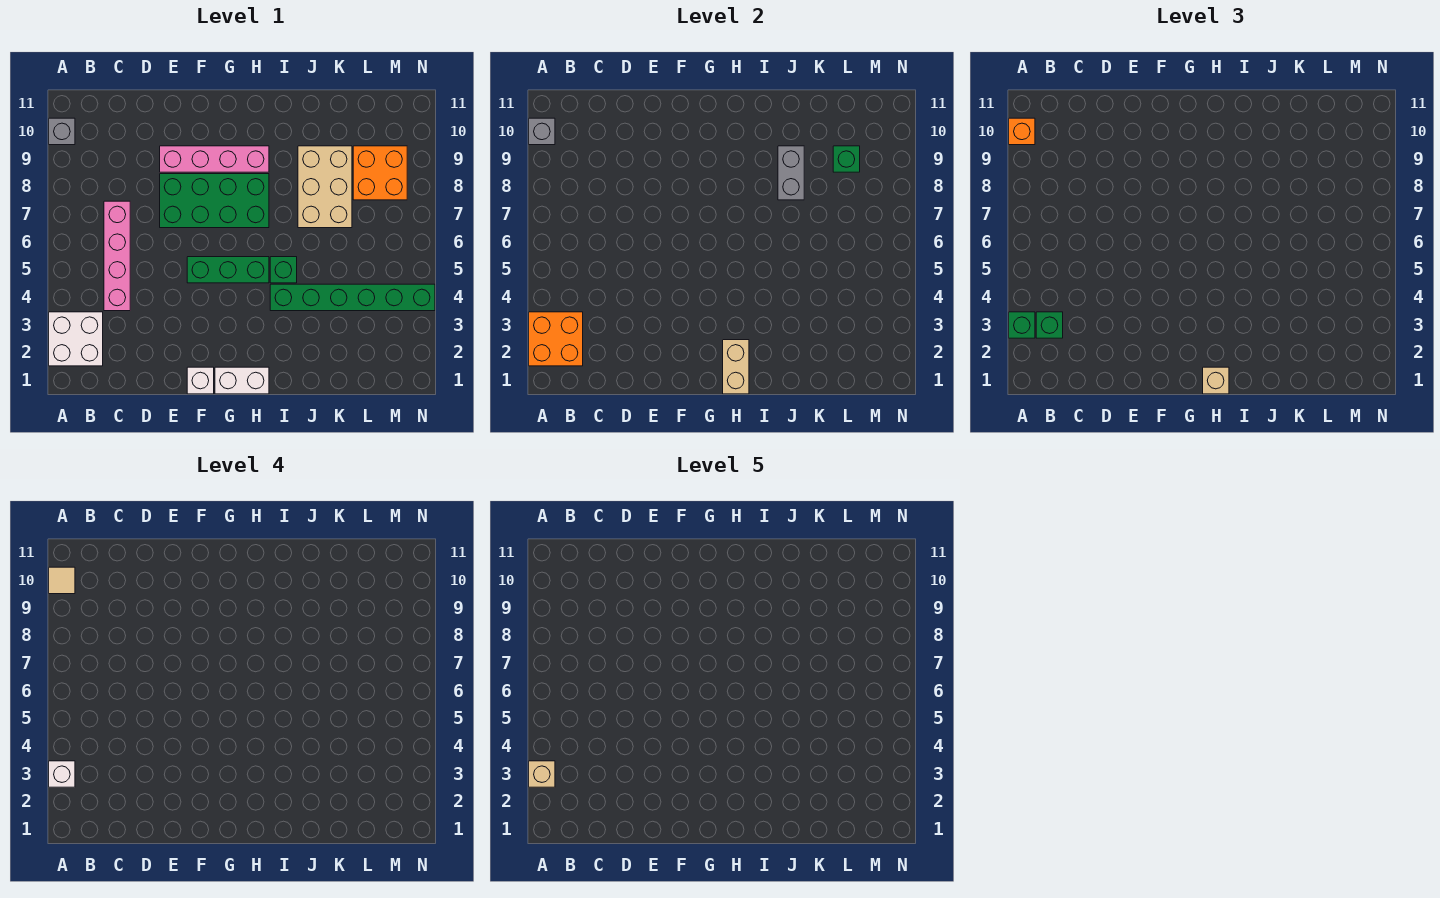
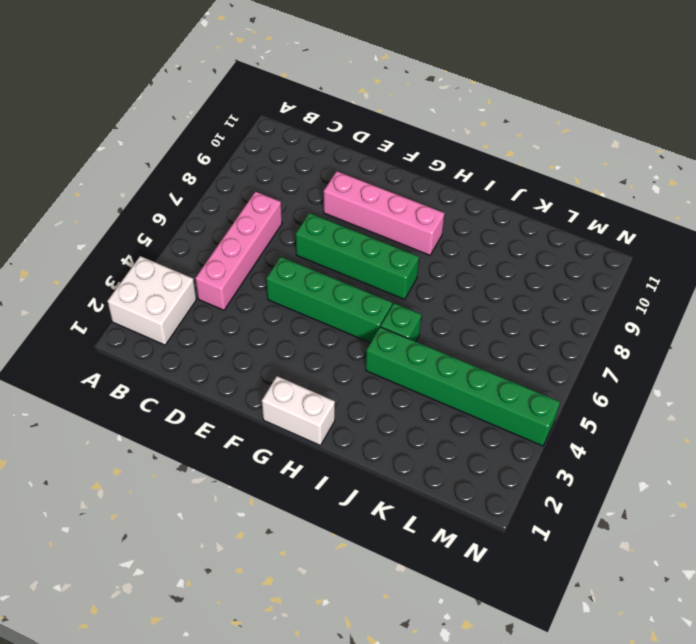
green brick E5:H5 level 1 -> green brick F5:H5 level 1
green brick E7:H7 level 1 -> green brick E7:H8 level 1
none -> grey brick A10 level 1
none -> white brick F1 level 1
none -> tan brick J7:K9 level 1

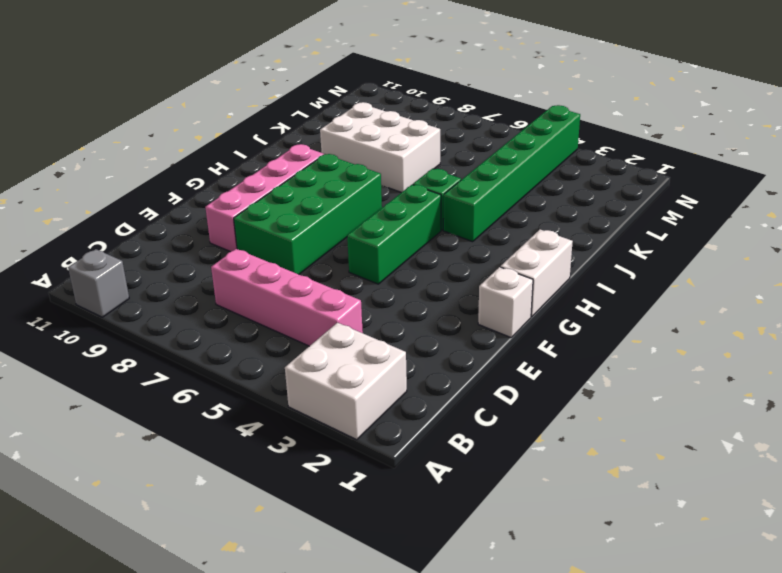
white brick J7:K9 level 1 -> tan brick J7:K9 level 1
none -> orange brick L8:M9 level 1
none -> orange brick A2:B3 level 2
none -> grey brick A10 level 2

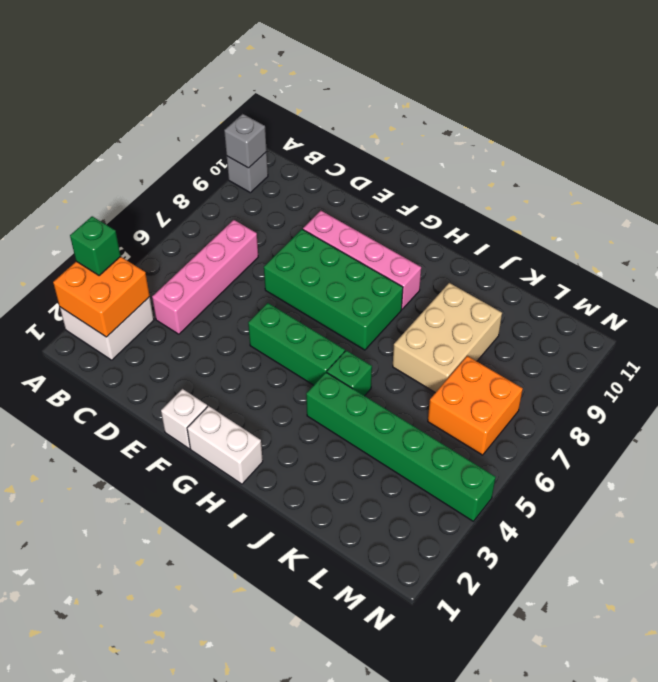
orange brick L6:M7 level 1 -> orange brick L8:M9 level 1
none -> tan brick H1:H2 level 2
none -> grey brick J8:J9 level 2
none -> green brick L9 level 2

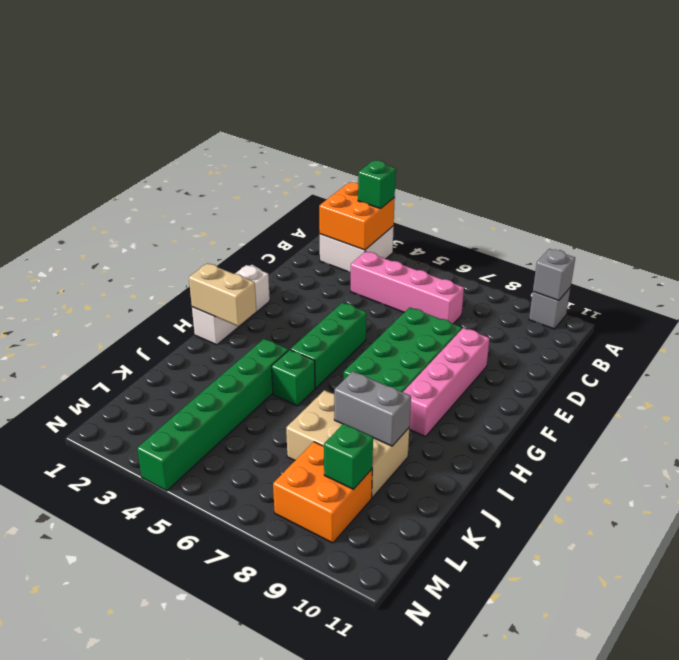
none -> orange brick A10 level 3
none -> green brick B3 level 3
none -> tan brick H1 level 3

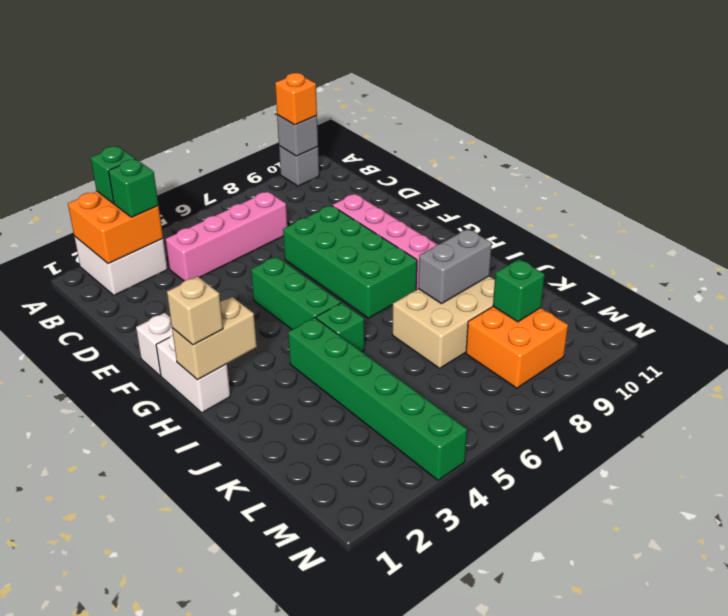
none -> white brick A3 level 4
none -> tan tile A10 level 4
none -> tan brick A3 level 5

